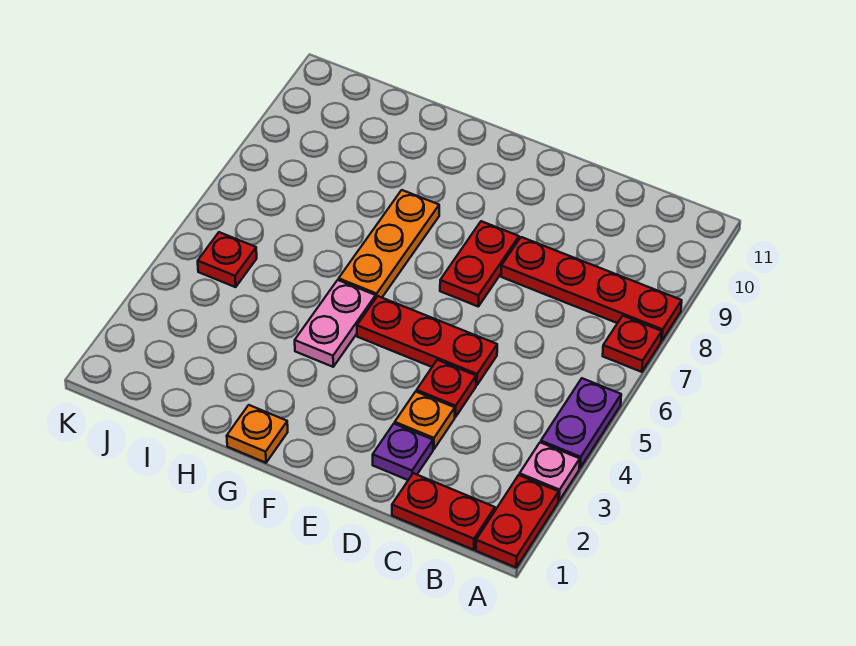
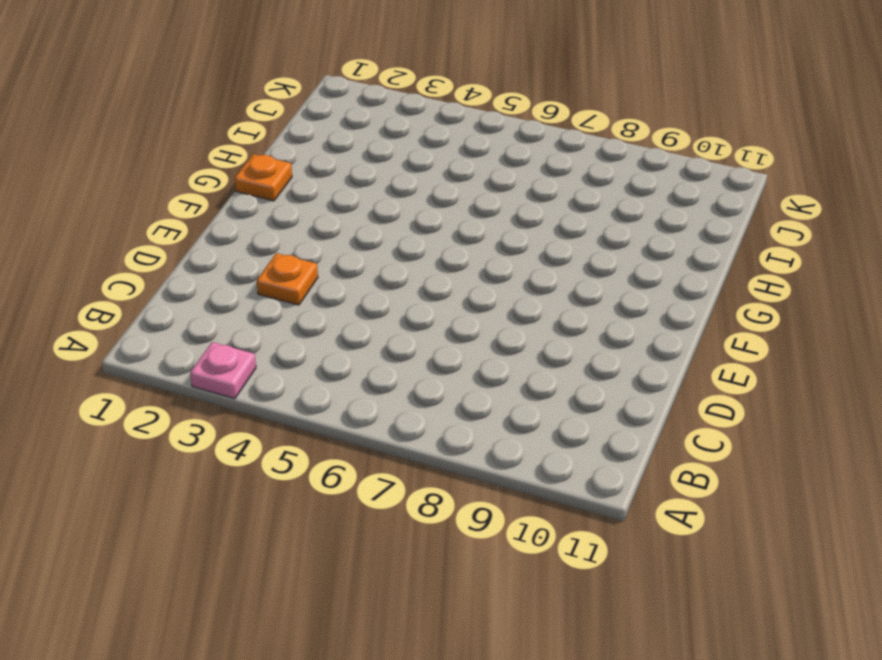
none -> red plate A1:A2 level 1
none -> purple plate A4:A5 level 1
none -> red plate A7 level 1

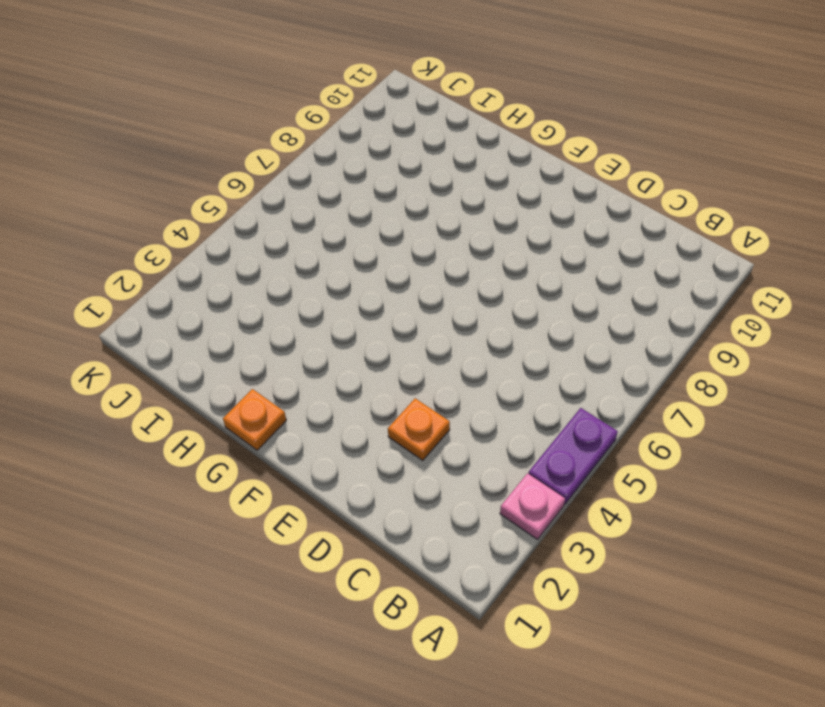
none -> red plate A1:A2 level 1
none -> red plate A7 level 1
none -> red plate A8:D8 level 1

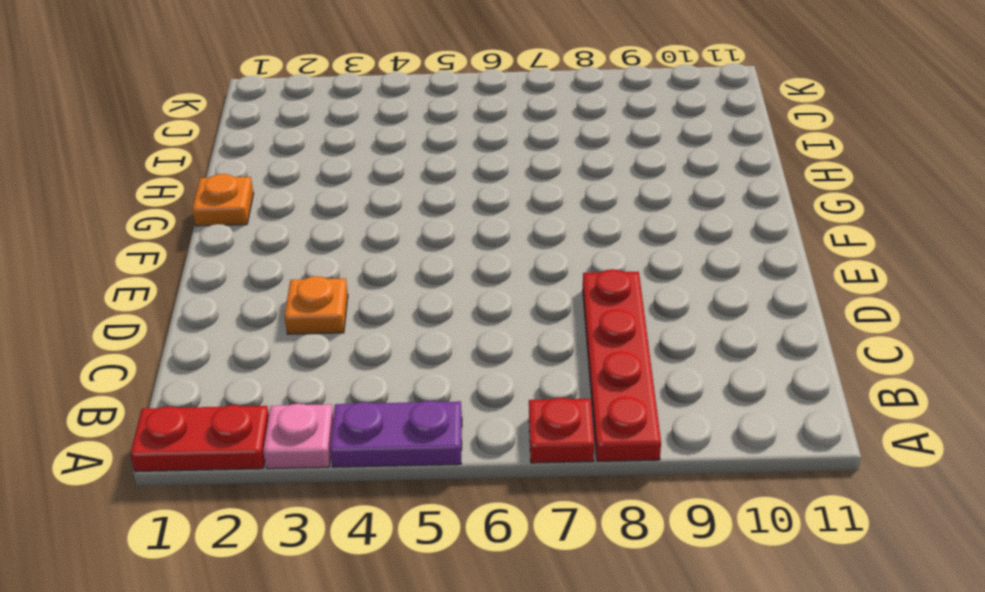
none -> red plate B1:C1 level 1
none -> purple plate D2 level 1
none -> red plate D4 level 1

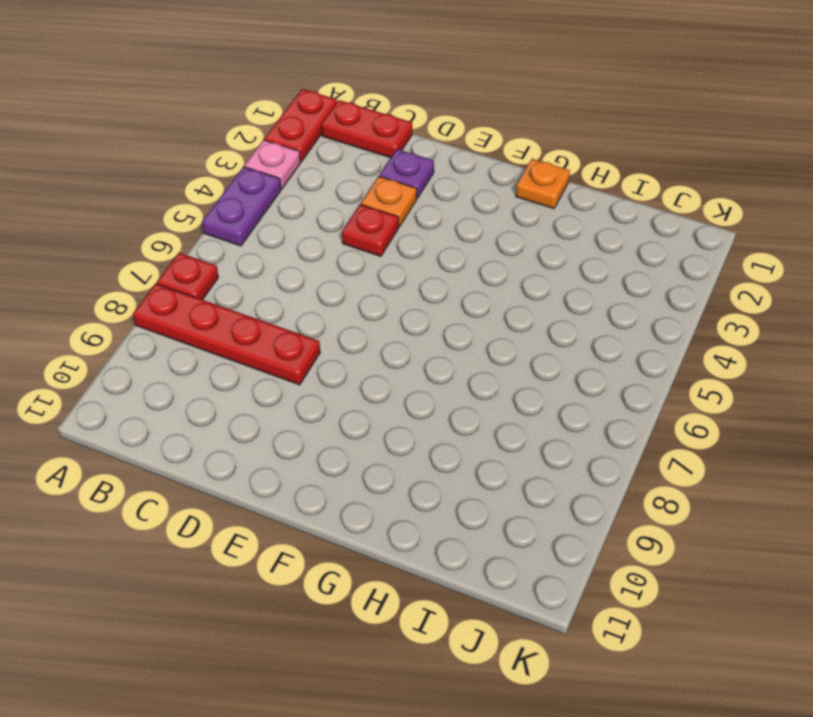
none -> red plate D5:F5 level 1
none -> red plate E7:E8 level 1
none -> pink plate G4:G5 level 1

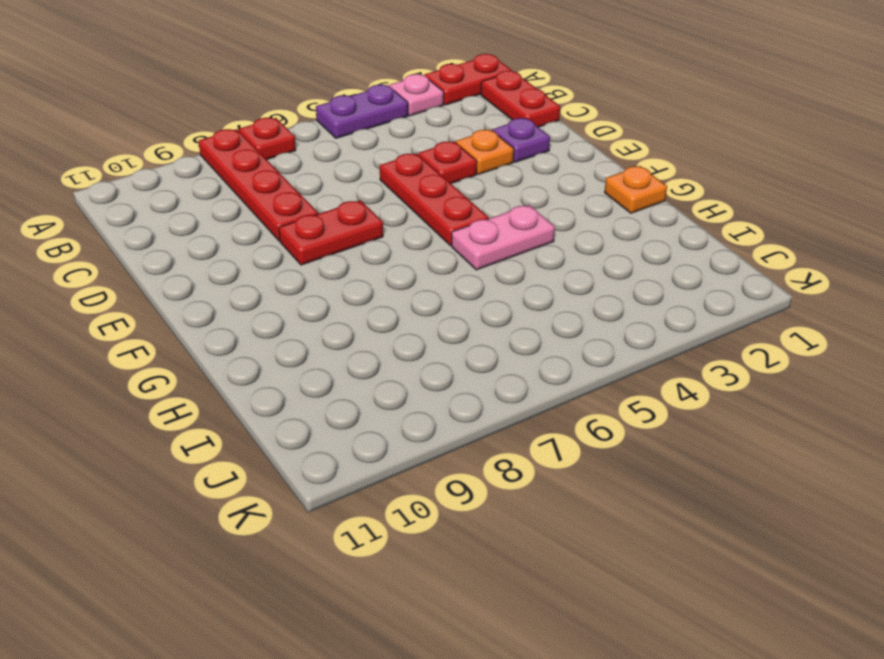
none -> orange plate G6:G8 level 1
none -> red plate J5 level 1

